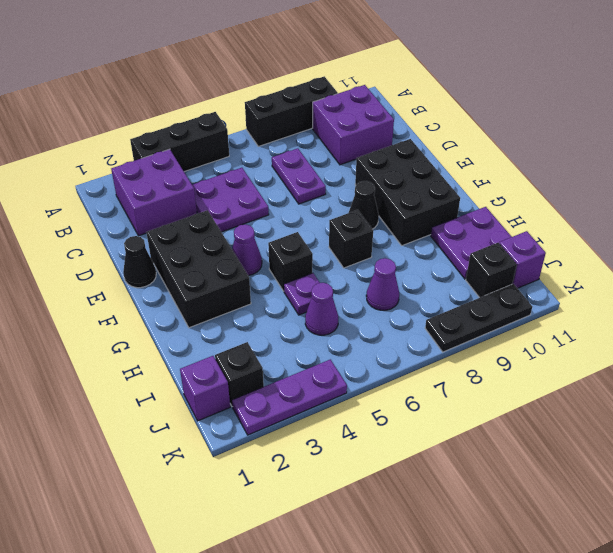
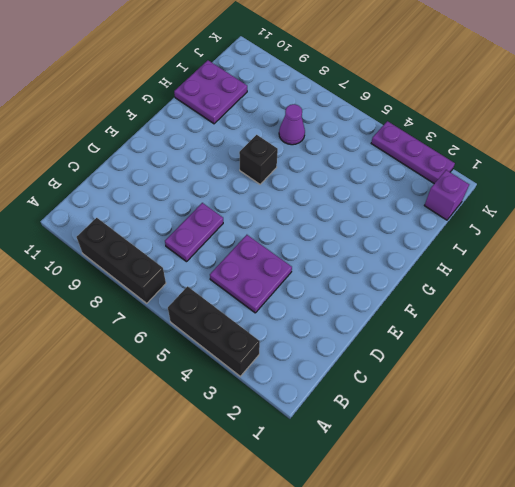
none -> purple brick B2:C3 level 1
none -> purple brick B9:C10 level 1
none -> black cone E1 level 1

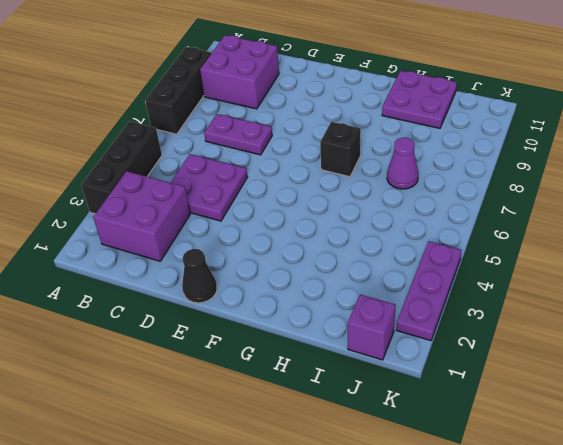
none -> black brick E2:G3 level 1
none -> black brick E9:G10 level 1
none -> purple cone F4 level 1

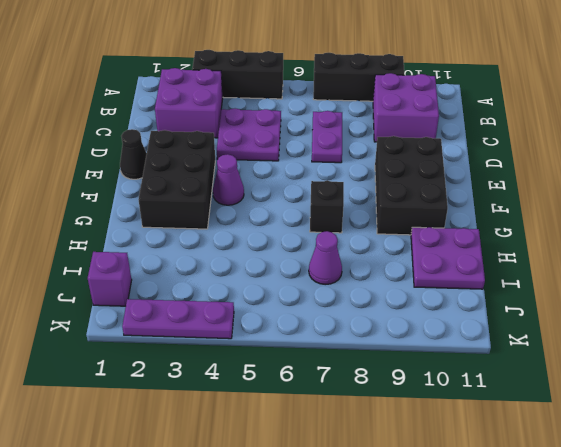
none -> black cone F8 level 1
none -> black brick G5 level 1
none -> purple plate H5 level 1

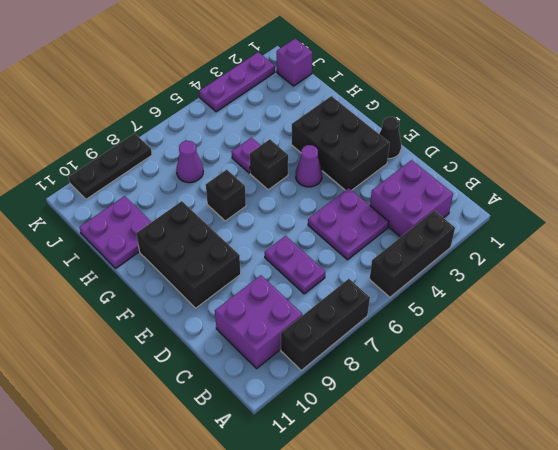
none -> black cone F8 level 1
none -> purple cone I5 level 1
none -> black brick J2 level 1

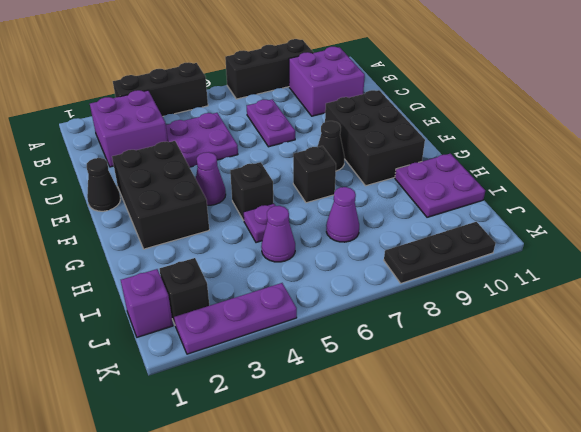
none -> black brick J10 level 1
none -> purple brick J11 level 1

